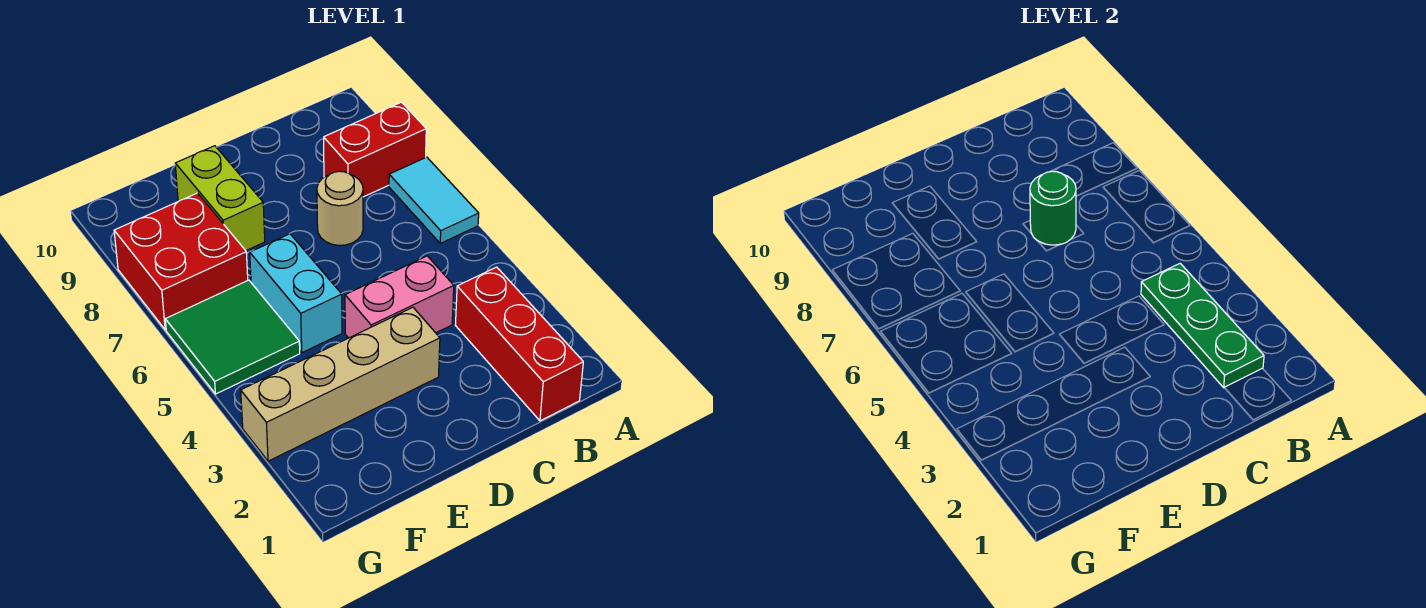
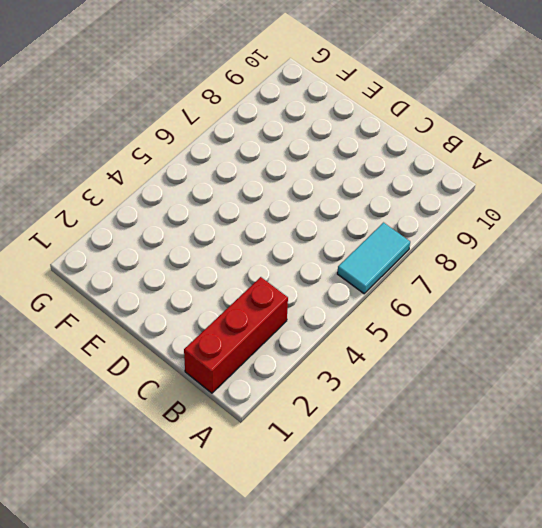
none -> red brick A8:B8 level 1
none -> pink brick C4:D4 level 1
none -> tan round brick C7 level 1

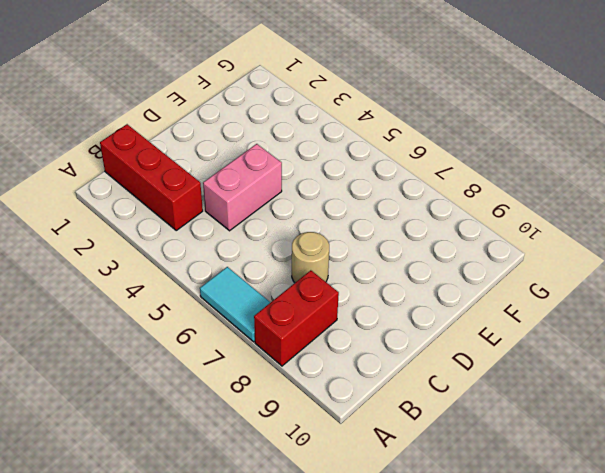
none -> tan brick D3:G3 level 1
none -> cyan brick E5:E6 level 1
none -> lime brick E8:E9 level 1

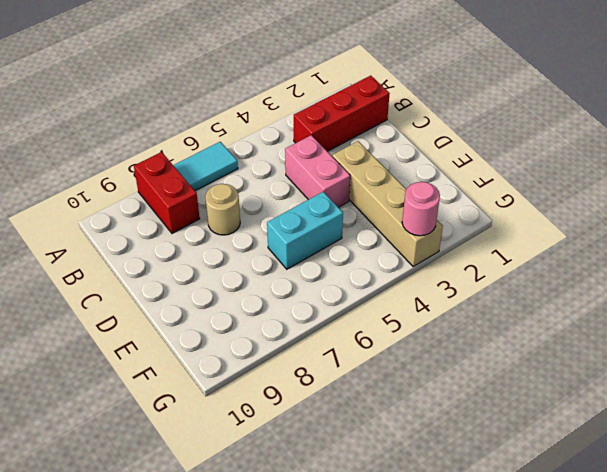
pink round brick G3 level 2 -> none
none -> lime brick E8:E9 level 1
none -> green tile F5:G6 level 1
none -> red brick F7:G8 level 1

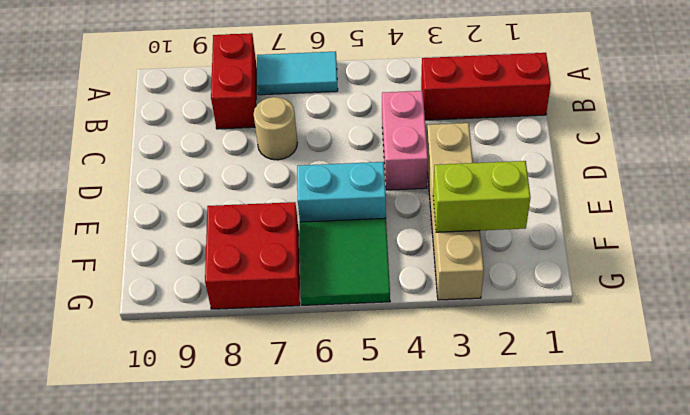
lime brick F2:F3 level 2 -> lime brick E8:E9 level 1
none -> green plate B2:B4 level 2
none -> green round brick C7 level 2

